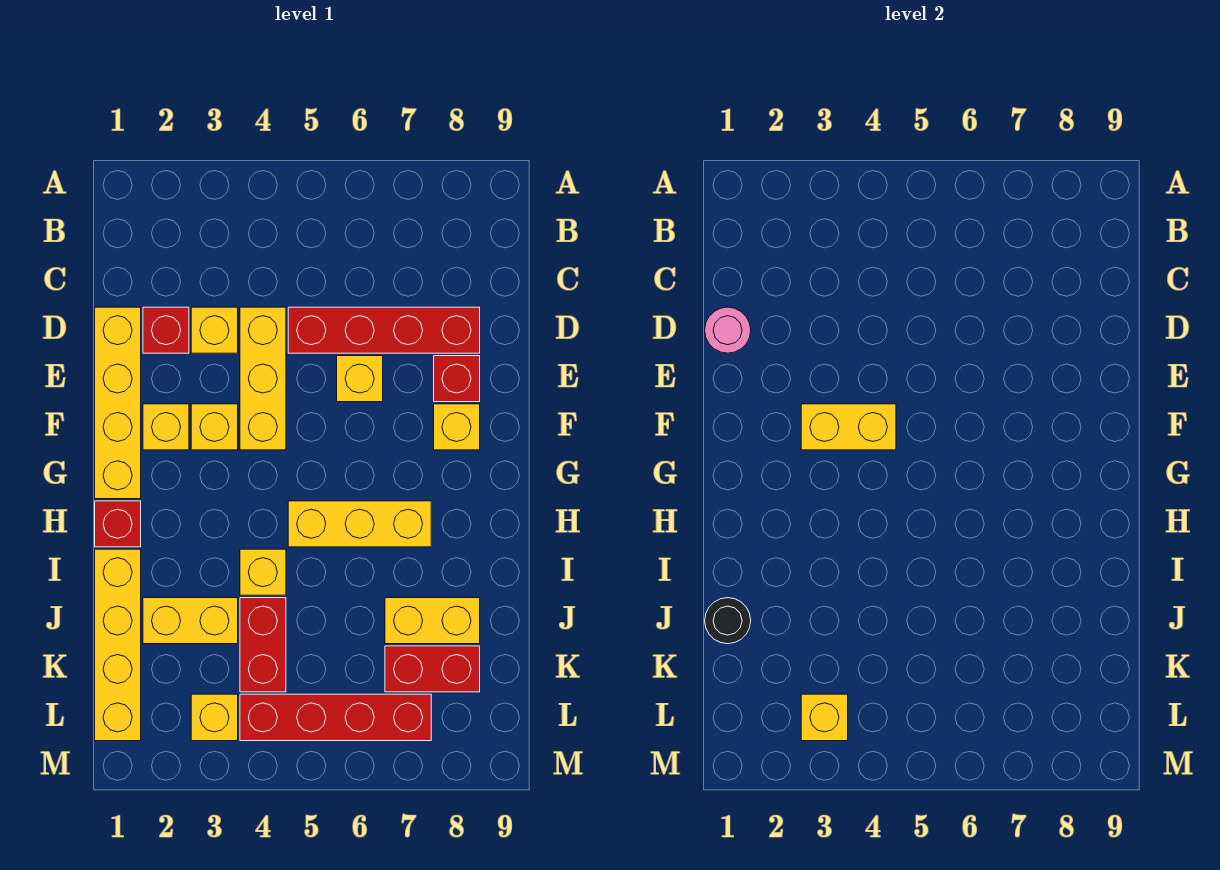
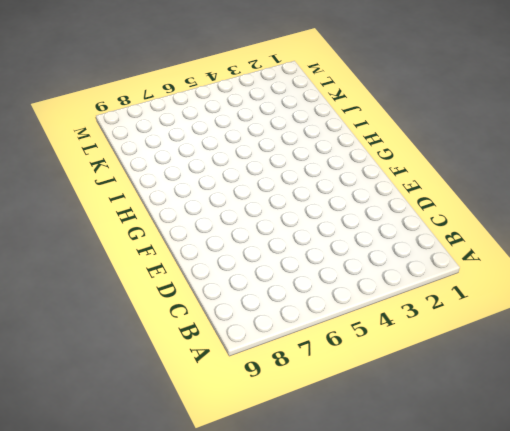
none -> yellow brick D1:G1 level 1
none -> red brick D2 level 1
none -> yellow brick D3 level 1

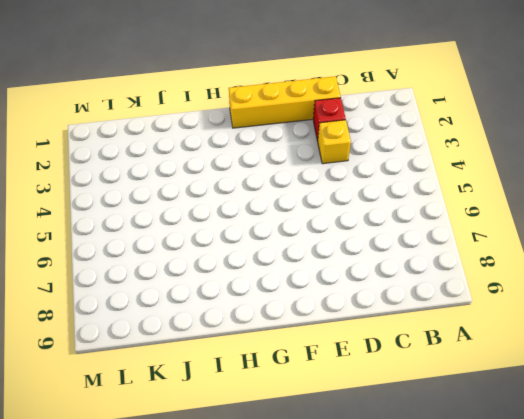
none -> yellow brick D4:F4 level 1
none -> red brick D5:D8 level 1
none -> yellow brick E6 level 1

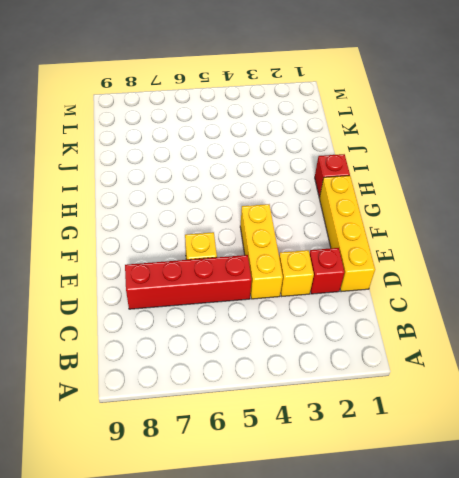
none -> red brick E8 level 1
none -> yellow brick F2 level 1
none -> yellow brick F3 level 1

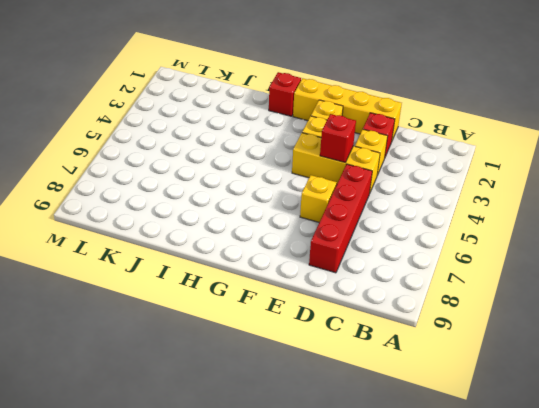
red brick E4 level 2 -> red brick E8 level 1
none -> yellow brick F8 level 1
none -> yellow brick H5:H7 level 1
none -> yellow brick I1:L1 level 1

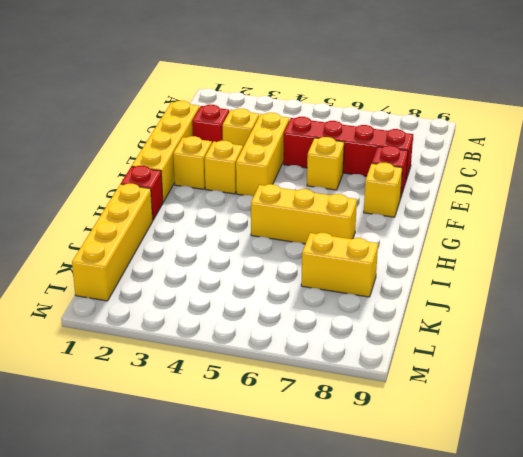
none -> yellow brick I4 level 1
none -> yellow brick J2:J3 level 1
none -> red brick J4:K4 level 1

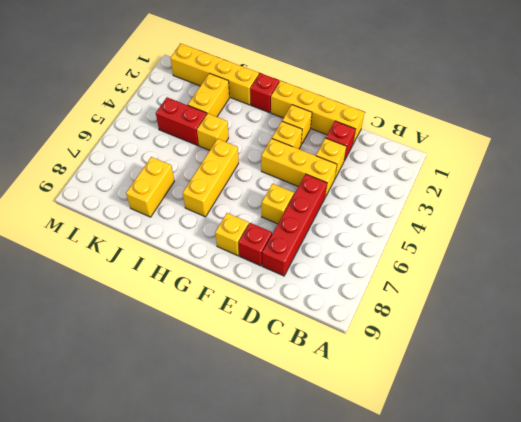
none -> red brick K7:K8 level 1
none -> yellow brick L3 level 1
none -> red brick L4:L7 level 1

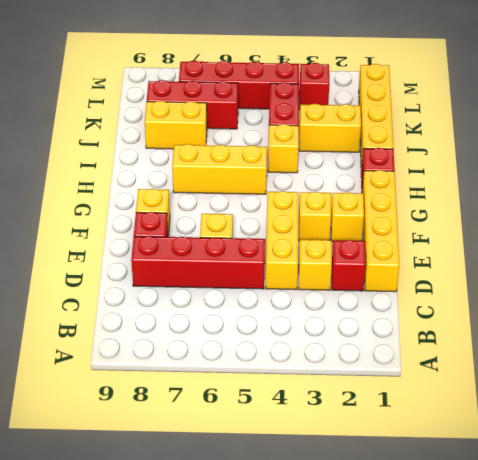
red brick K6:K8 level 1 -> red brick K7:K8 level 1
red brick L3 level 1 -> yellow brick L3 level 1
none -> pink round brick D1 level 2
none -> yellow brick F3:F4 level 2
none -> black round brick J1 level 2

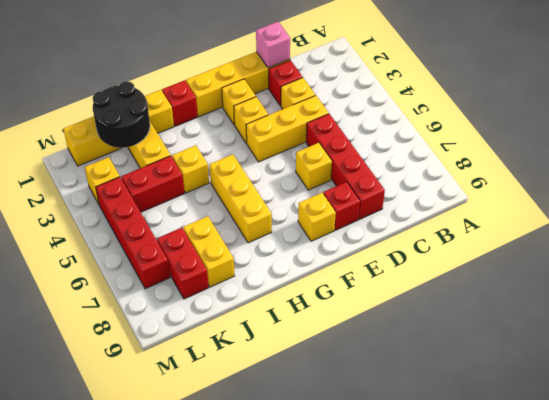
pink brick D1 level 2 -> pink round brick D1 level 2
black round brick J1:K2 level 2 -> black round brick J1 level 2
none -> yellow brick F3:F4 level 2
none -> yellow brick L3 level 2

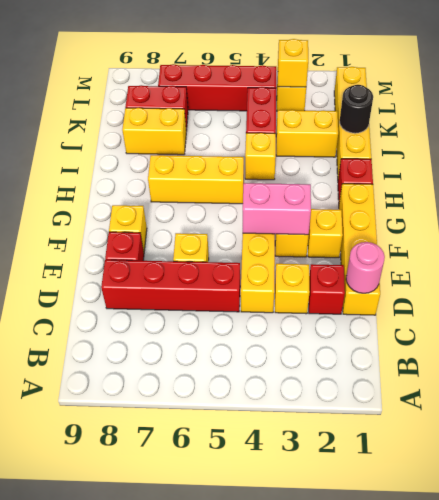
pink brick F3:F4 level 2 -> yellow brick F3:F4 level 2

